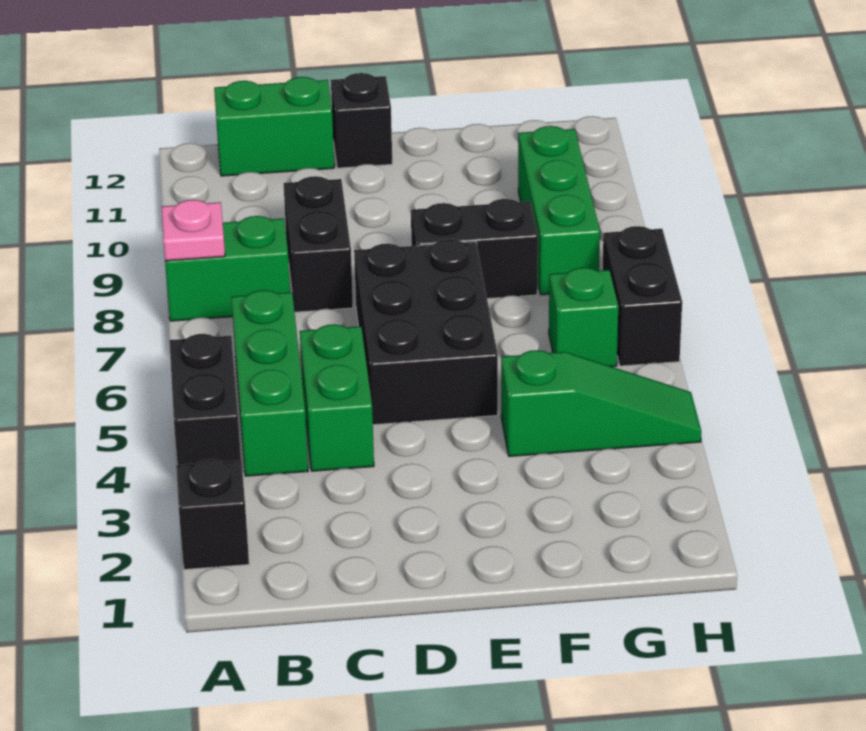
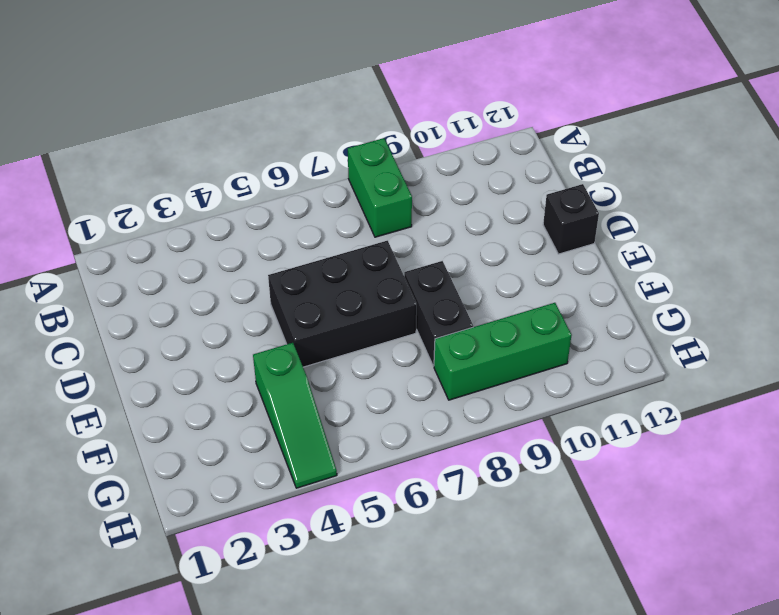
none -> black brick A2 level 1
none -> black brick A4:A5 level 1
none -> green brick B4:B6 level 1

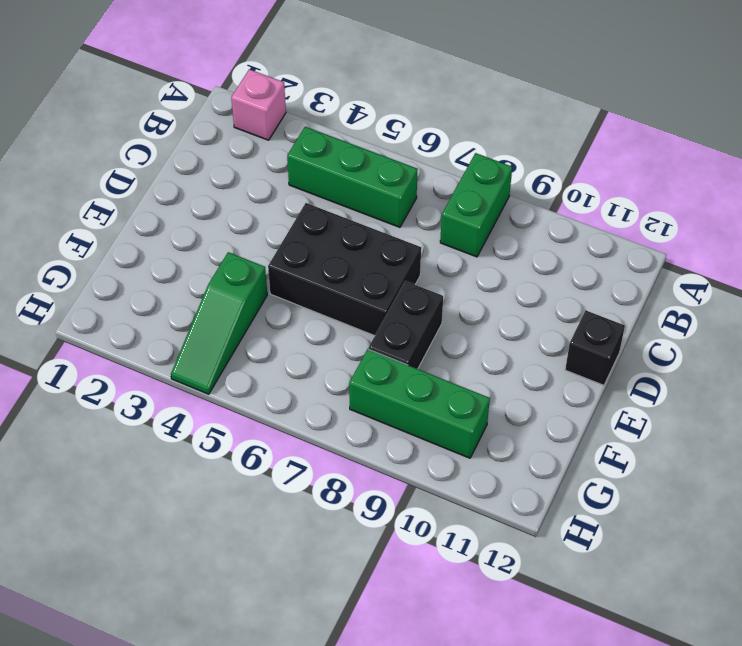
pink brick A2 level 1 -> black brick A2 level 1
none -> black brick A4:A5 level 1
none -> green brick B12:C12 level 1
none -> green brick C4:C5 level 1

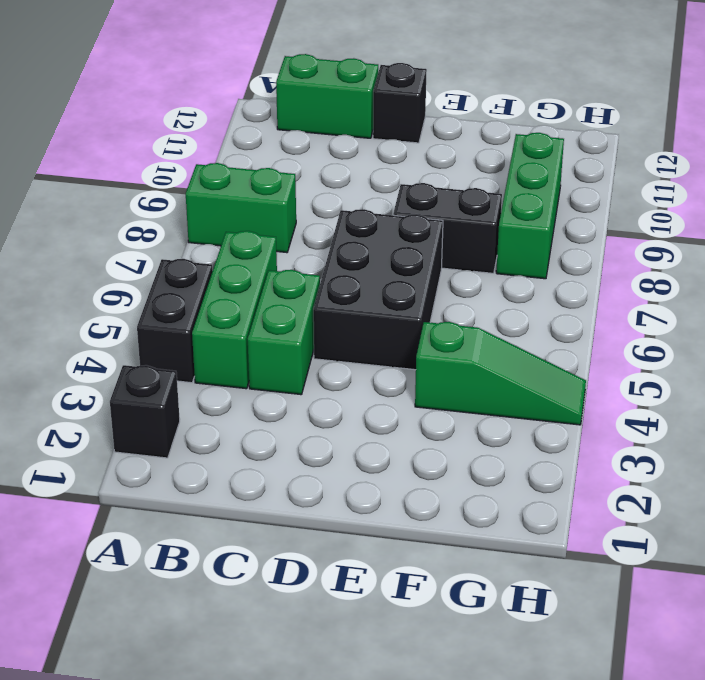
none -> black brick C8:C9 level 1
none -> green brick G6 level 1
none -> black brick H6:H7 level 1

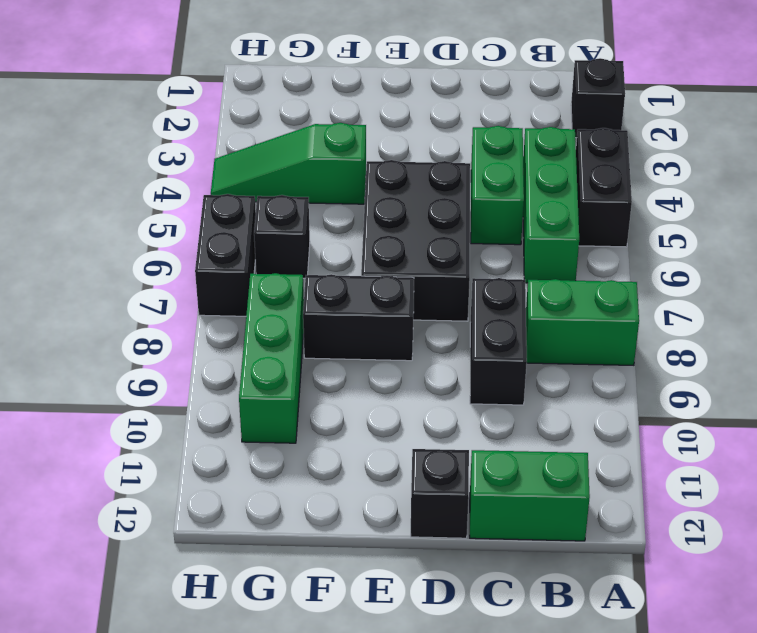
black brick G6 level 1 -> green brick G6 level 1
none -> pink plate A8 level 2

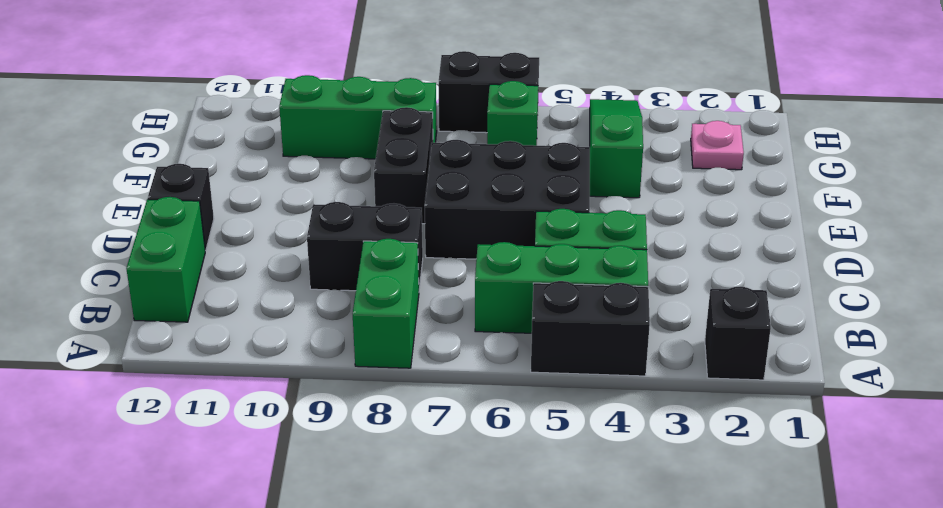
pink plate G2 level 1 -> pink plate A8 level 2

